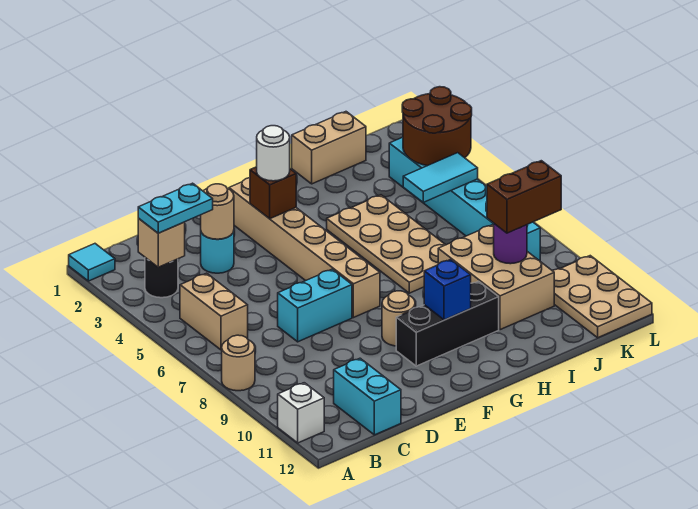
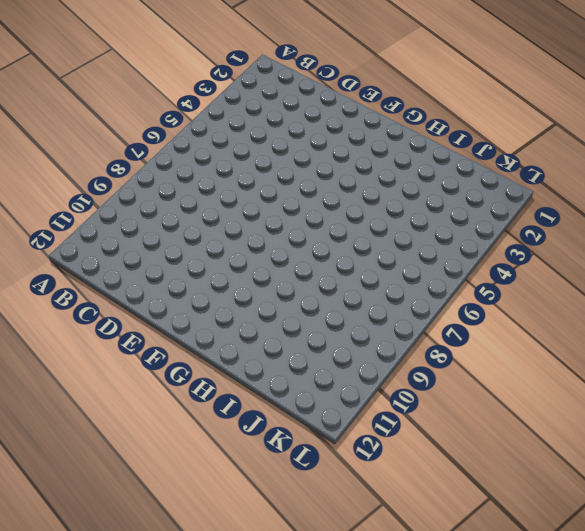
none -> cyan tile A1 level 1
none -> tan round brick A8 level 1
none -> white brick A11 level 1

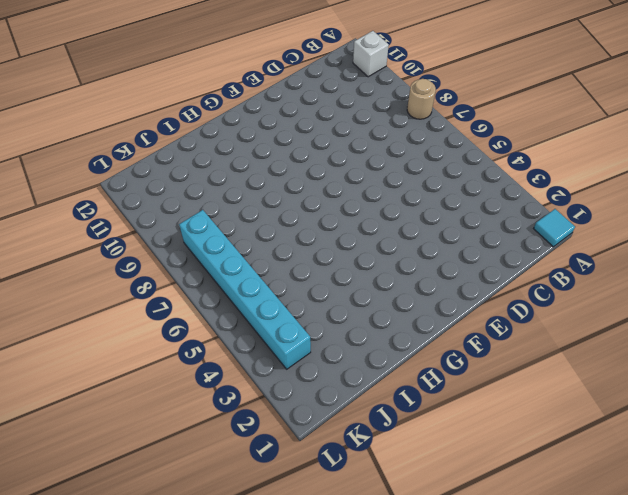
none -> black round brick B3 level 1
none -> tan brick B5:B6 level 1
none -> cyan brick C11:C12 level 1

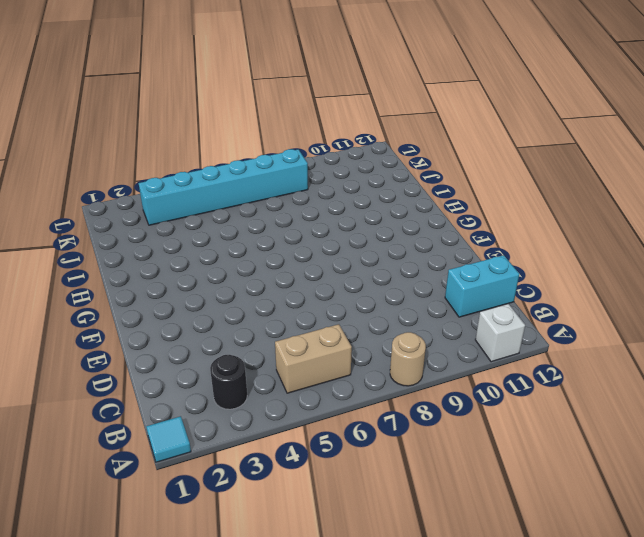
none -> cyan round brick D3 level 1
none -> cyan brick D7:E7 level 1
none -> tan brick F2:F7 level 1

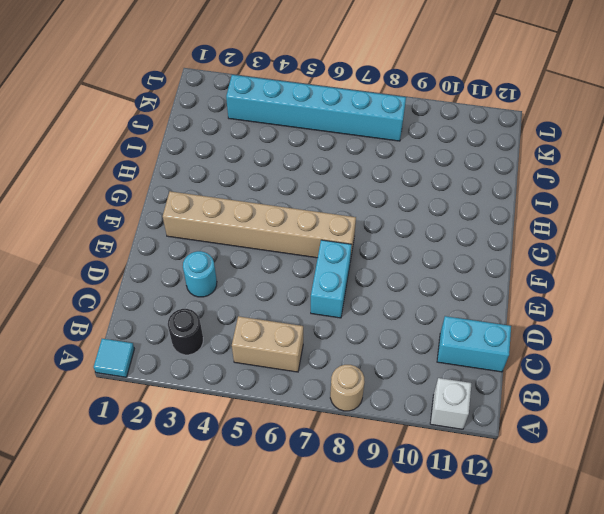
none -> tan round brick F9 level 1
none -> black brick F10:H10 level 1
none -> tan plate H4:I7 level 1

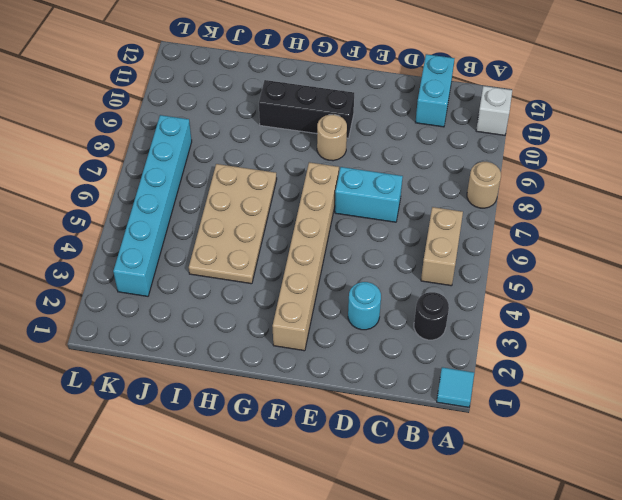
none -> tan brick I1:J1 level 1
none -> tan brick I8:J10 level 1
none -> tan plate K10:L12 level 1

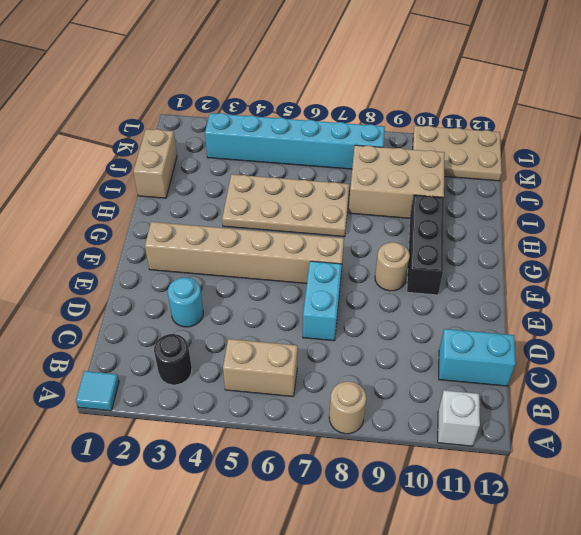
none -> tan brick B3 level 2
none -> tan round brick D3 level 2
none -> brown brick F3 level 2

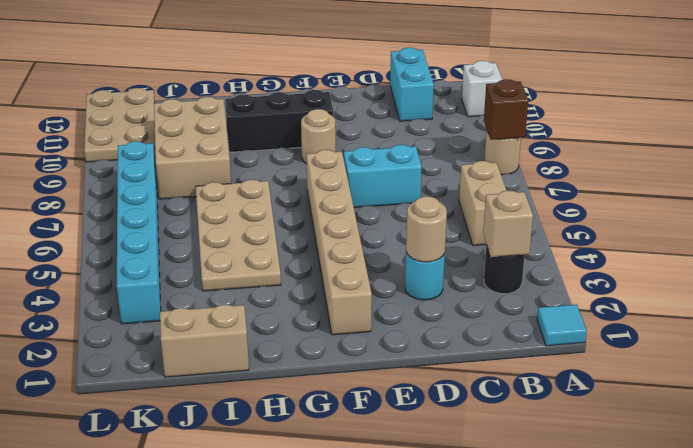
brown brick A8 level 2 -> brown brick F3 level 2
none -> blue brick G10 level 2
none -> cyan tile J5:K5 level 2
none -> purple round brick J9 level 2

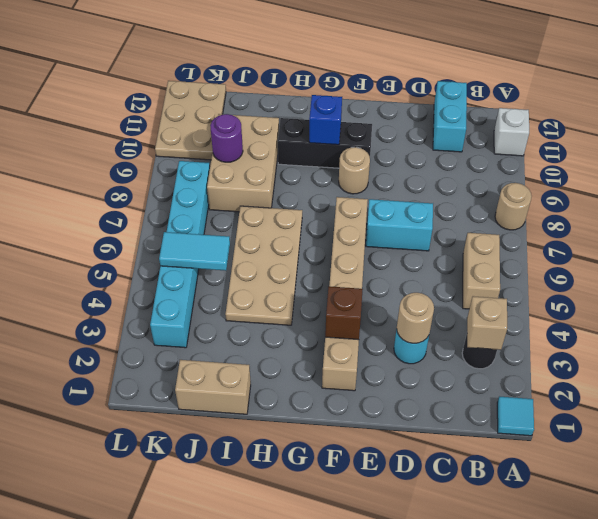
none -> brown round brick K3:L4 level 2
none -> cyan plate B3:C3 level 3
none -> white round brick F3 level 3

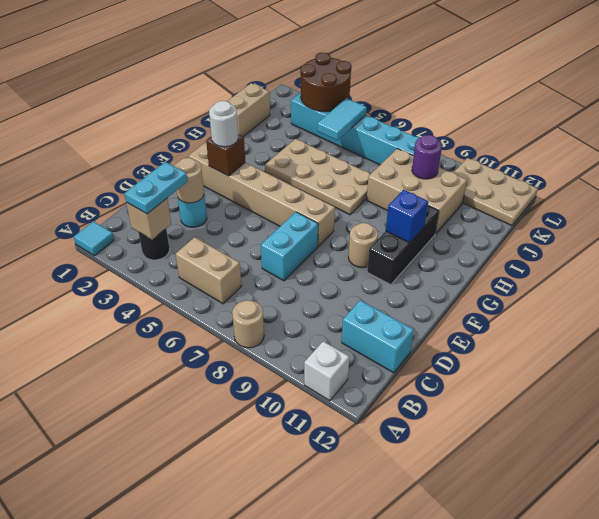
none -> brown brick J9:K9 level 3

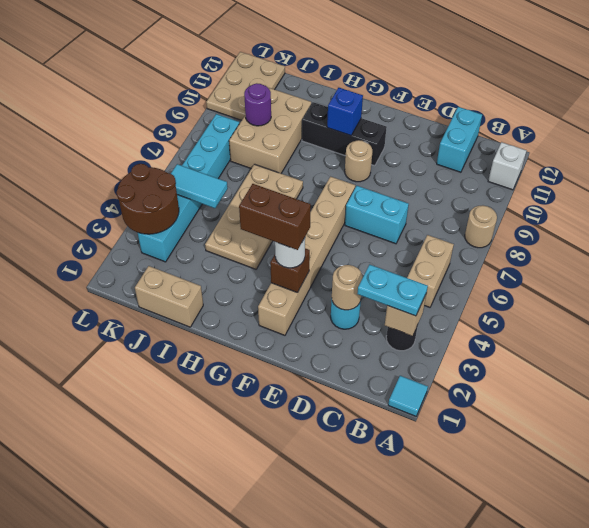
brown brick F3:G3 level 4 -> brown brick J9:K9 level 3

